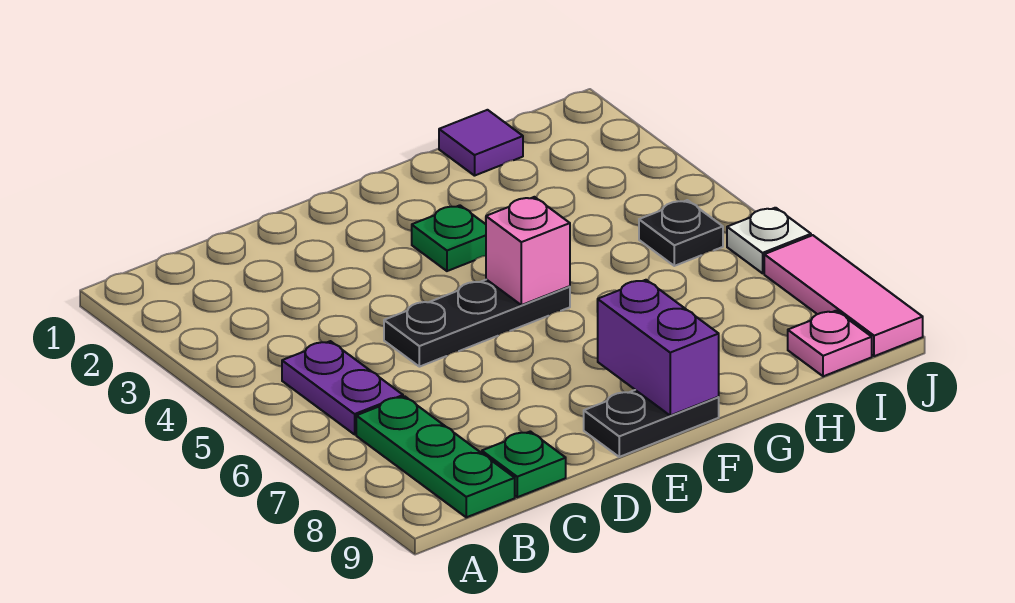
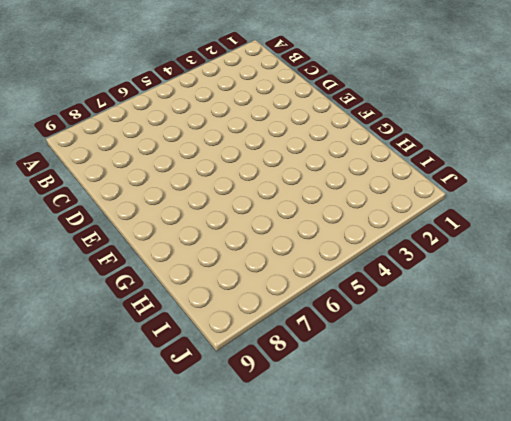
none -> purple plate B5:B6 level 1
none -> green plate B7:B9 level 1
none -> green plate C9 level 1

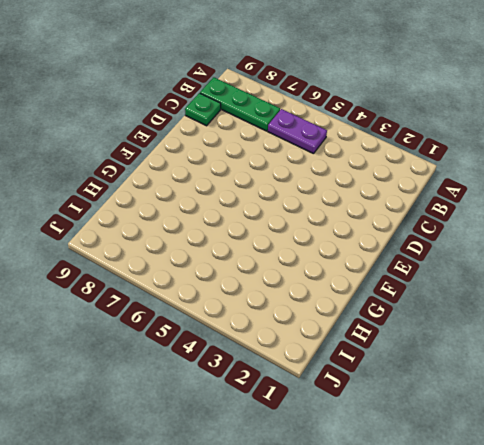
none -> black plate D5:F5 level 1
none -> black plate E9:F9 level 1
none -> green plate F3 level 1

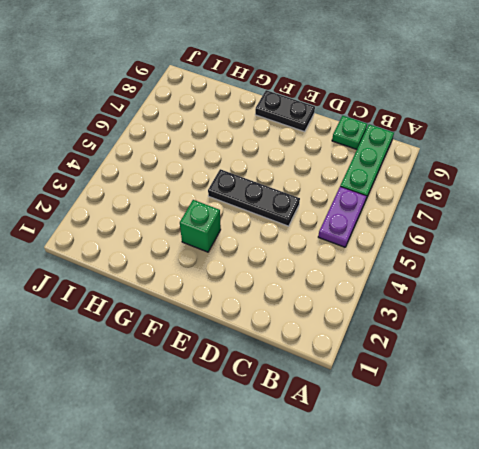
green brick F3 level 1 -> green plate F3 level 1
none -> purple tile H1 level 1
none -> black plate I5 level 1
none -> pink plate I9 level 1

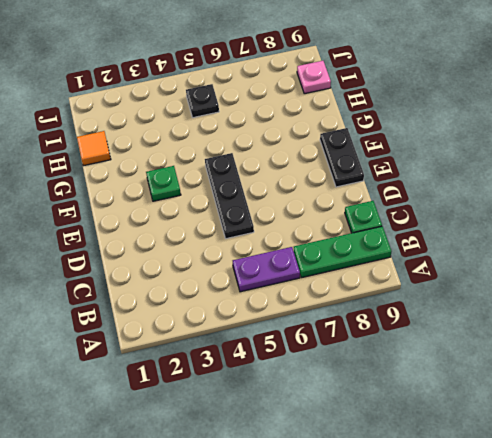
orange tile H1 level 1 -> purple tile H1 level 1
none -> white plate J6 level 1
none -> pink tile J7:J9 level 1
none -> pink brick F5 level 2

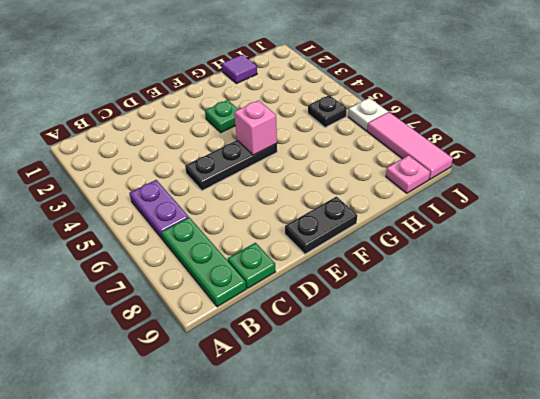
none -> purple brick F8:F9 level 2

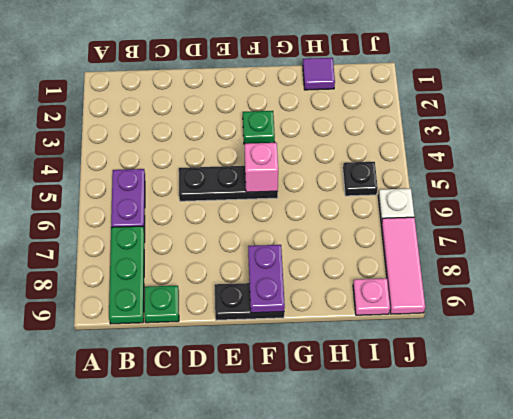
purple plate F8:F9 level 2 -> purple brick F8:F9 level 2

